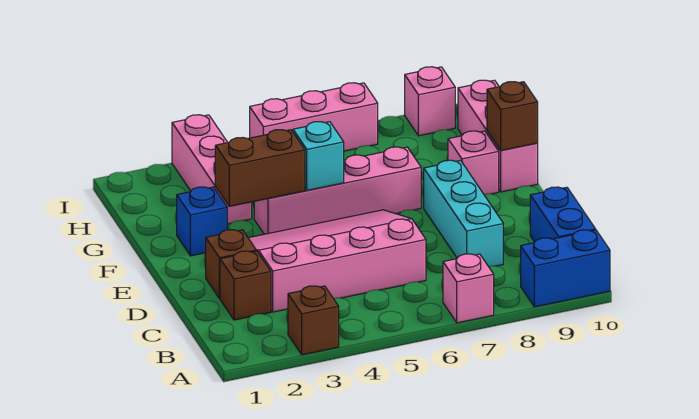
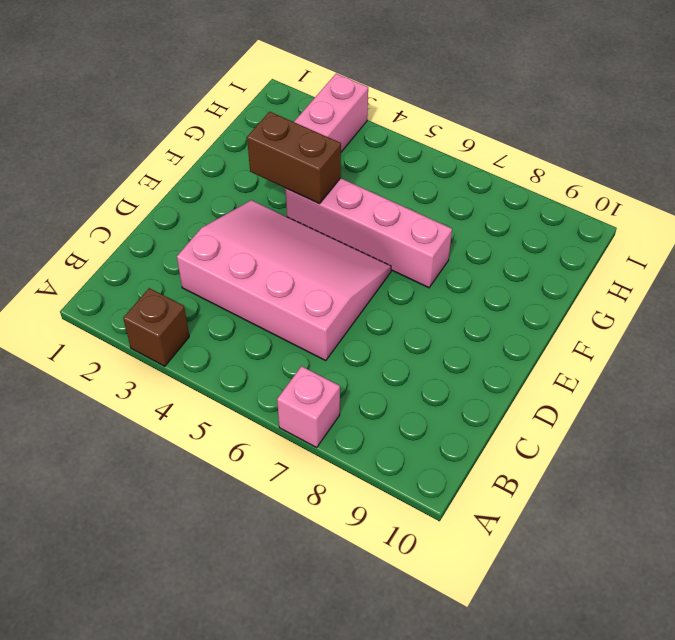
none -> blue brick A9:A10 level 1
none -> blue brick B10:C10 level 1
none -> brown brick C2 level 1

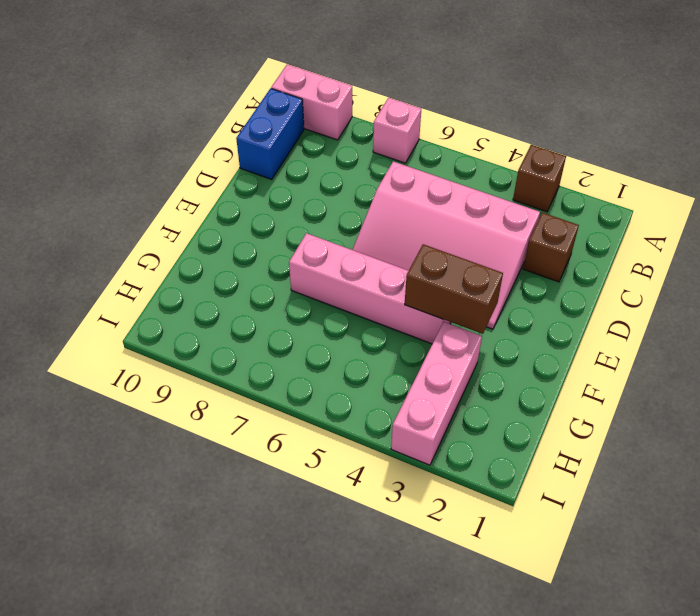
pink brick A9:A10 level 1 -> blue brick A9:A10 level 1
none -> cyan brick C8:E8 level 1
none -> brown brick D2 level 1
none -> blue brick F2 level 1

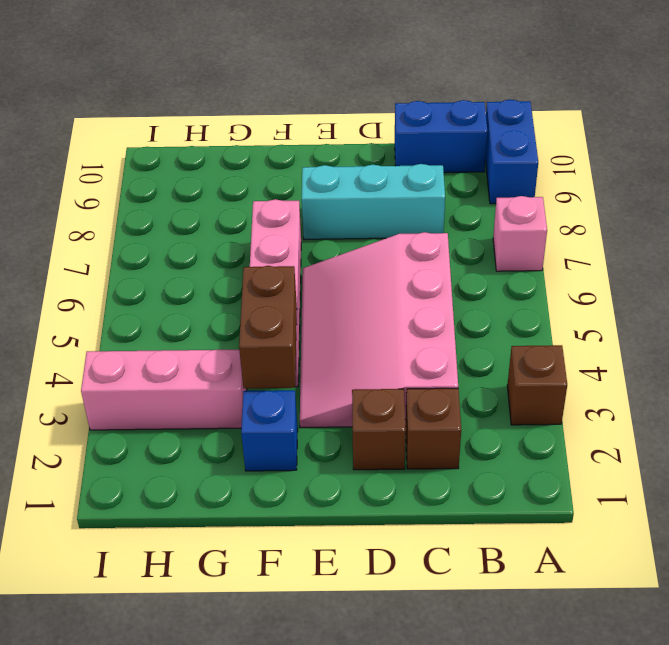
none -> pink brick F9 level 1
none -> pink brick F10:H10 level 1
none -> pink brick I5:I7 level 1

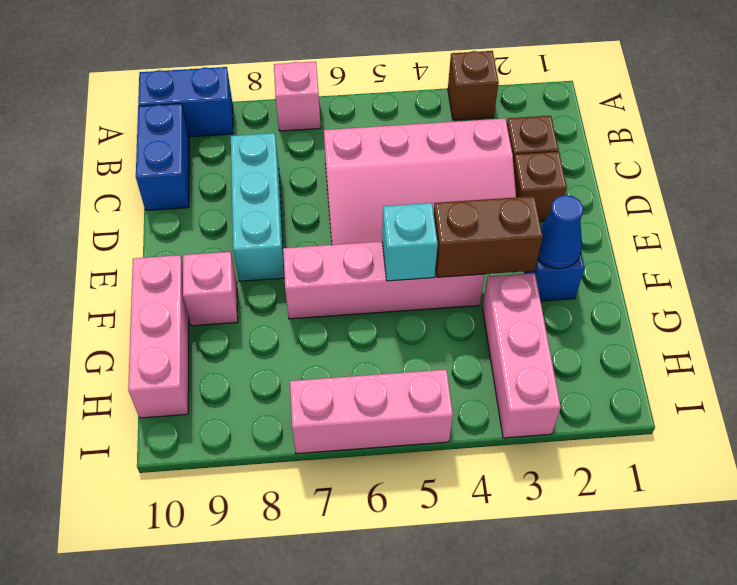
blue cone F2 level 2 -> none
none -> pink brick I9 level 1
none -> brown brick F10 level 2

